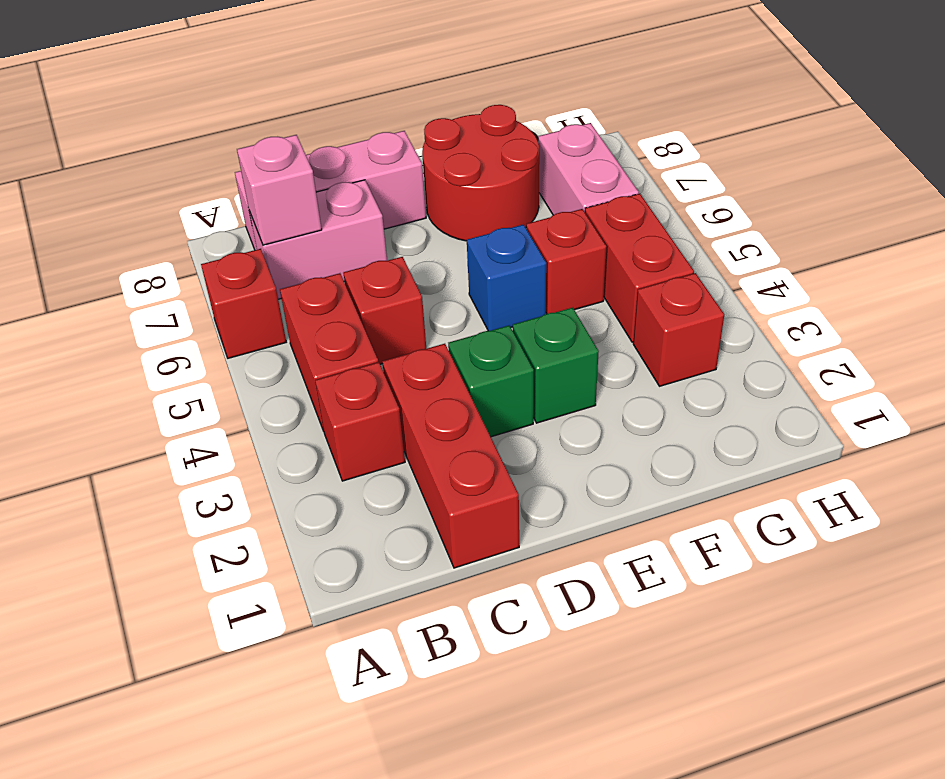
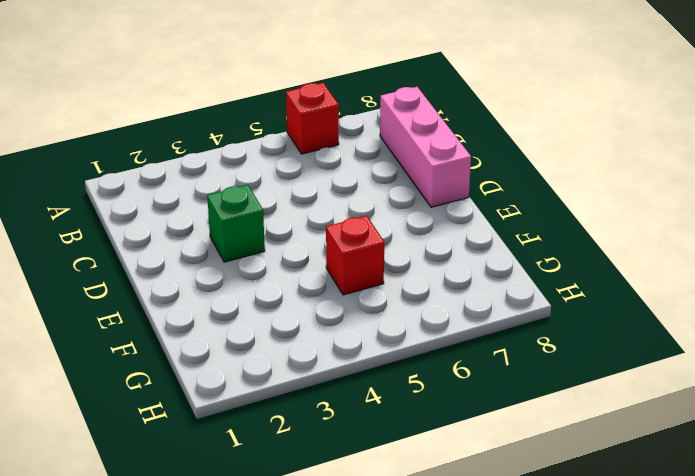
none -> red brick B3 level 1
none -> red brick B4:B5 level 1
none -> pink brick B7:C7 level 1

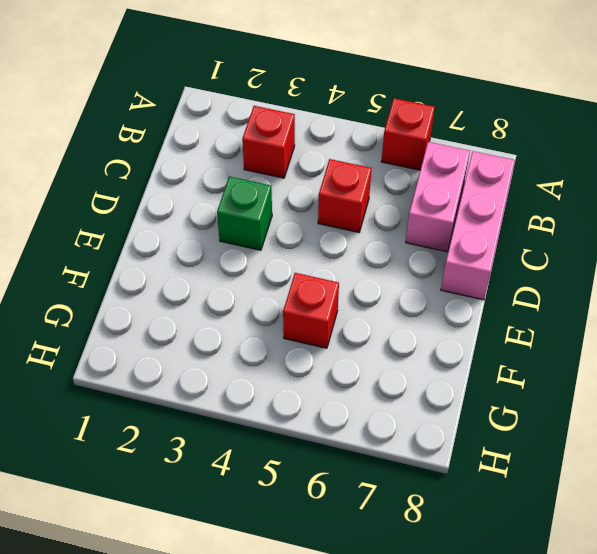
none -> red brick B4:B5 level 1
none -> red brick C1:C3 level 1
none -> green brick E3 level 1

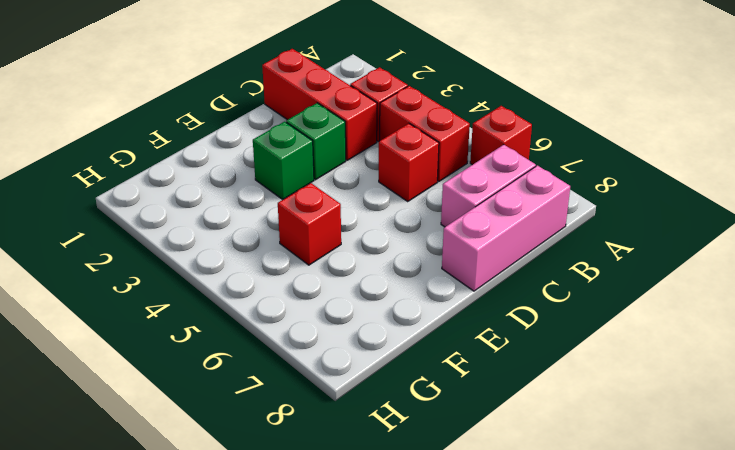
none -> blue brick E5 level 1
none -> red round brick E7:F8 level 1
none -> red brick G3 level 1

